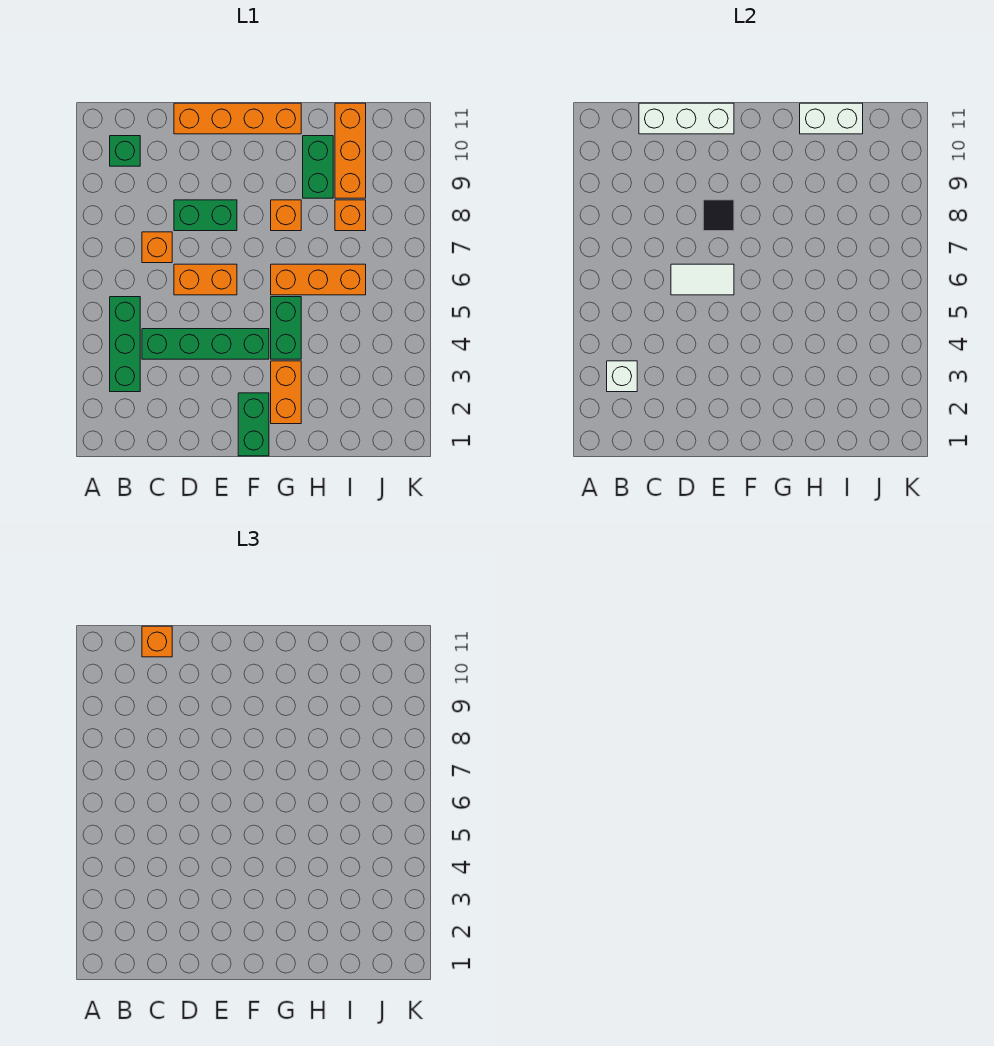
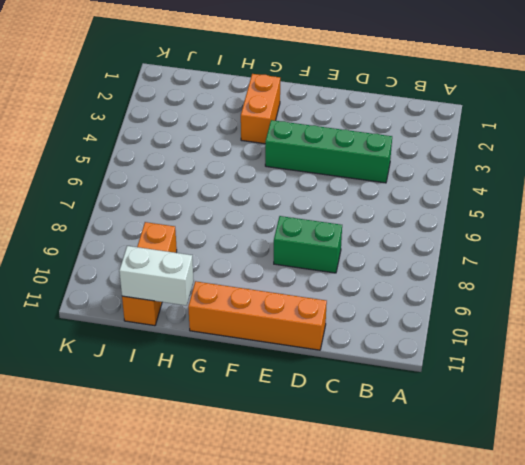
none -> green brick B3:B5 level 1
none -> green brick B10 level 1
none -> orange brick C7 level 1

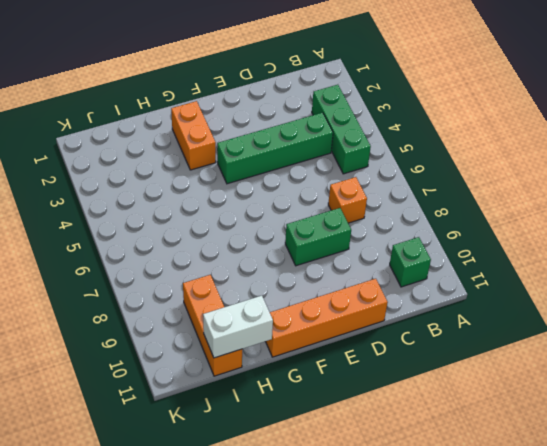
none -> orange brick D6:E6 level 1
none -> green brick F1:F2 level 1
none -> green brick G4:G5 level 1

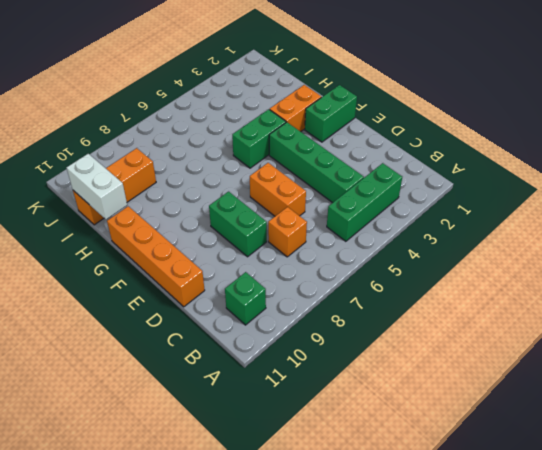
none -> orange brick G6:I6 level 1
none -> orange brick G8 level 1
none -> green brick H9:H10 level 1

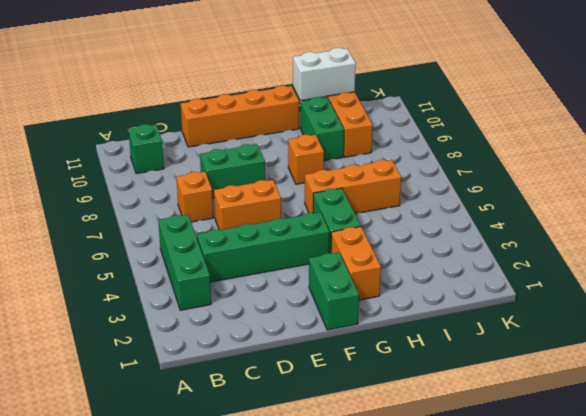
none -> orange brick I8 level 1
none -> white brick B3 level 2
none -> white brick C11:E11 level 2

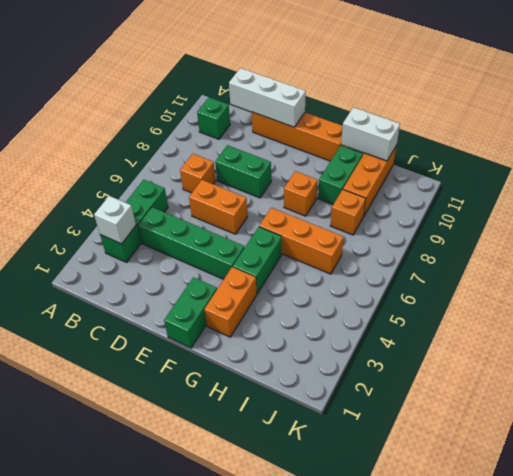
none -> white tile D6:E6 level 2
none -> black tile E8 level 2
none -> orange brick C11 level 3

